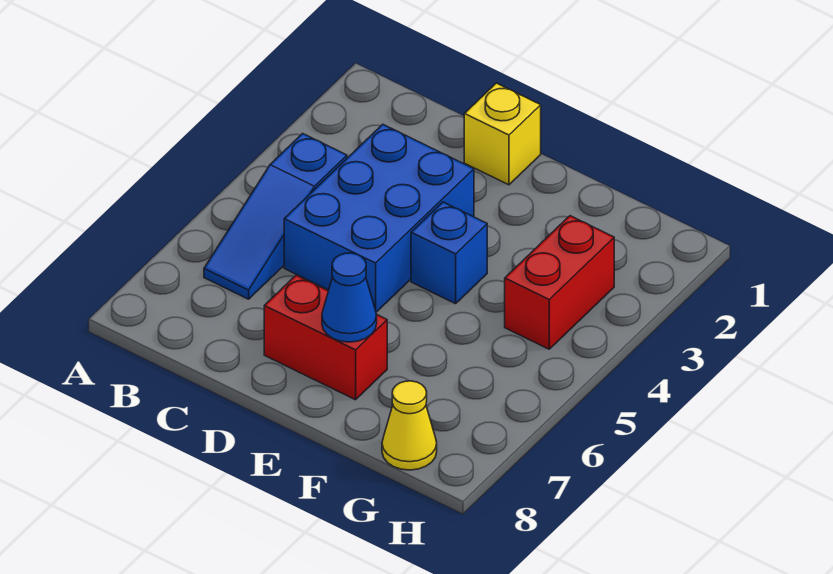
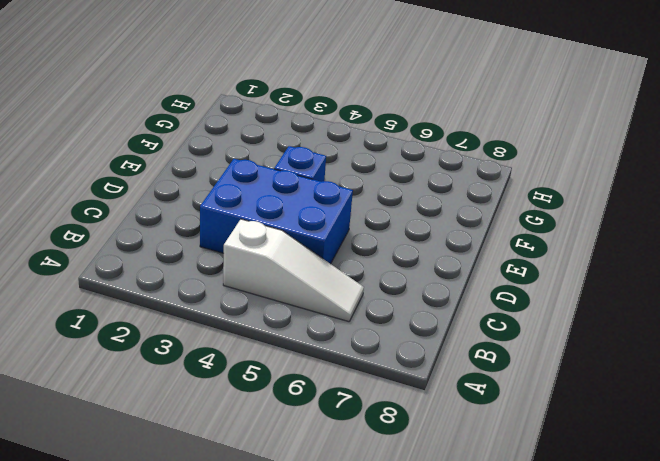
white slope B4:B6 level 1 top 4 -> blue slope B4:B6 level 1 top 4
none -> yellow brick D1 level 1
none -> red brick D7:E7 level 1

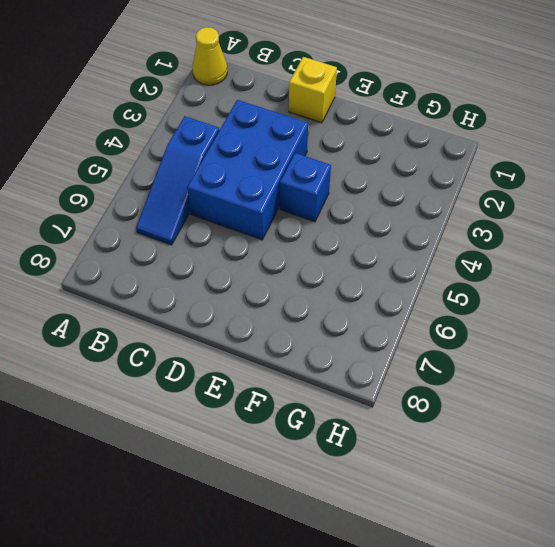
yellow cone A1 level 1 -> yellow cone G8 level 1
none -> red brick D7:E7 level 1
none -> red brick G3:G4 level 1

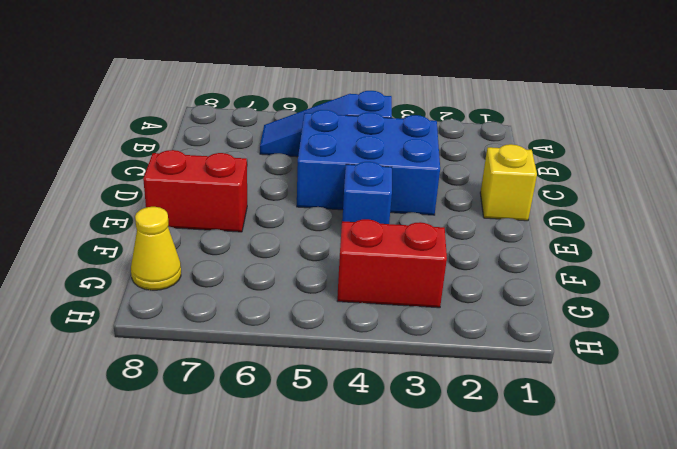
red brick E7:E8 level 1 -> red brick D7:E7 level 1
none -> blue cone E7 level 2

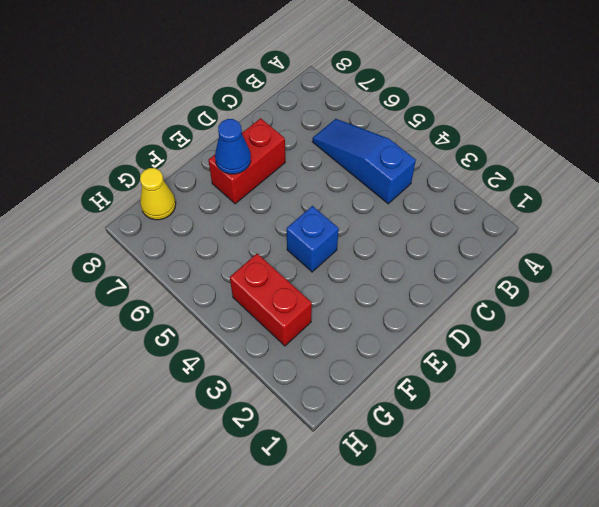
none -> blue brick C3:D5 level 1
none -> yellow brick D1 level 1

